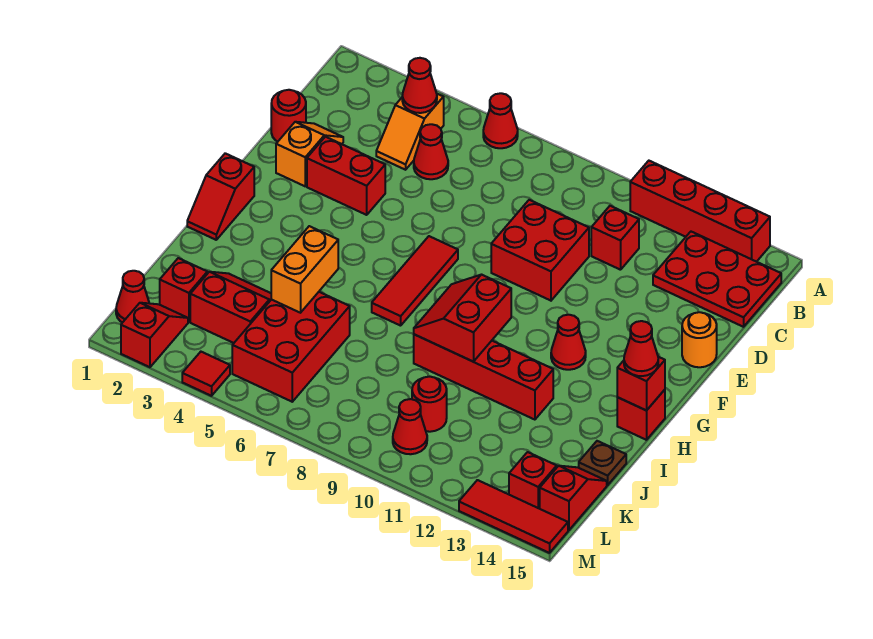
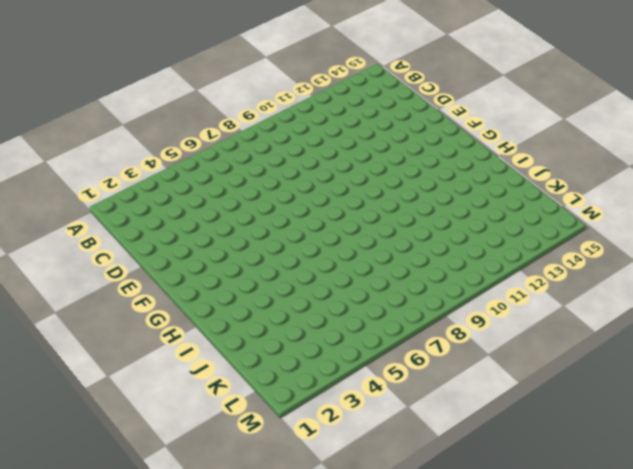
none -> red cone A6 level 1
none -> red brick A11:A14 level 1
none -> orange slope B4:C4 level 1 top B
none -> red plate B13:C15 level 1

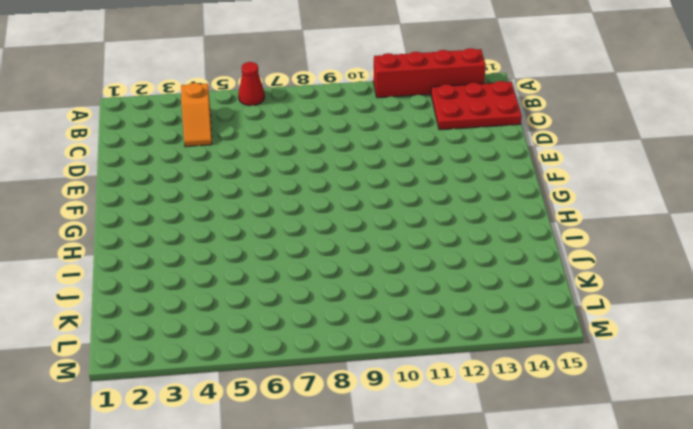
none -> red cone C5 level 1
none -> red brick C11 level 1
none -> red round brick D1 level 1
none -> orange slope D2:E2 level 1 top E

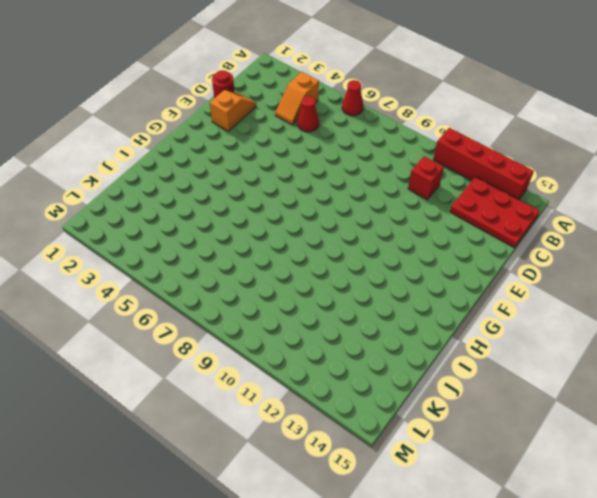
none -> red brick D9:E10 level 1
none -> red brick E3:E4 level 1
none -> orange round brick E15 level 1
none -> red tile F7:H7 level 1

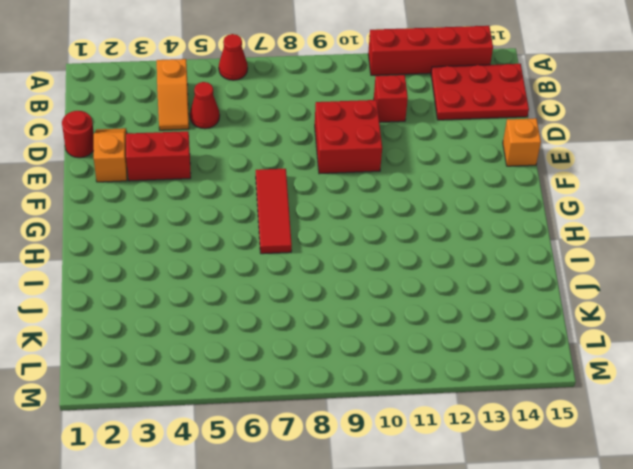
orange brick E15 level 1 -> orange round brick E15 level 1
none -> red slope G1:H1 level 1 top G
none -> red cone G12 level 1
none -> red brick H15 level 1
none -> red brick I9:I12 level 1

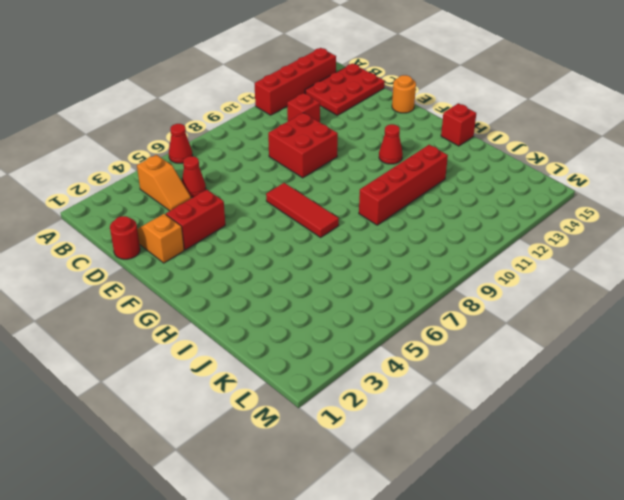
none -> red slope G1:H1 level 1 top G
none -> red slope J3:K4 level 1 top K
none -> red brick J5:L6 level 1
none -> brown plate J15 level 1

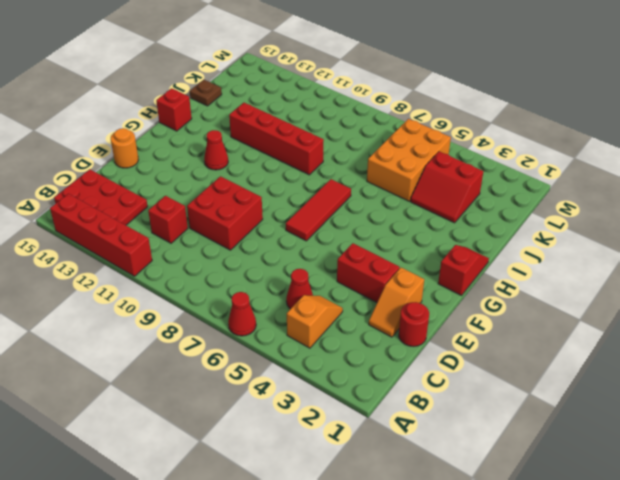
orange brick J5:L6 level 1 -> red brick J5:L6 level 1
none -> red brick K2 level 1
none -> red round brick K10 level 1
none -> red slope K15:L15 level 1 top L
none -> red cone L1 level 1

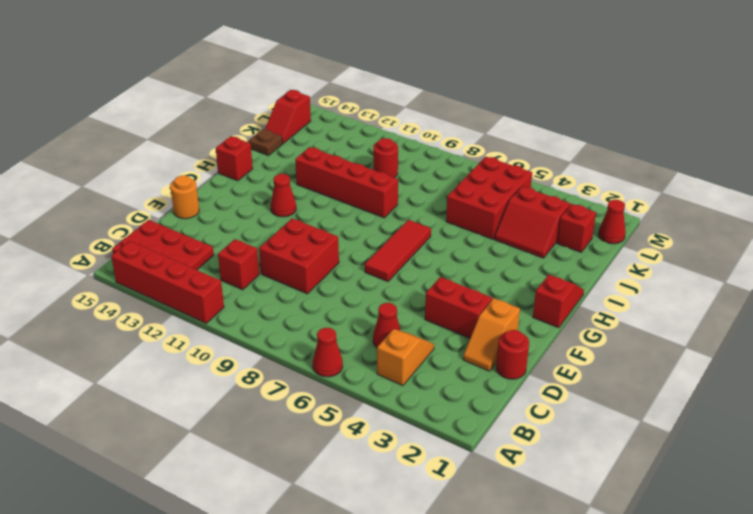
none -> red slope L2:M2 level 1 top M
none -> red cone L10 level 1
none -> red brick L14 level 1
none -> red tile M4 level 1

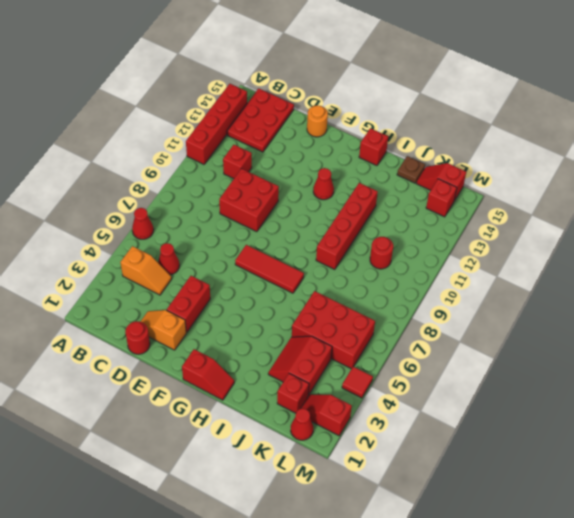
none -> red cone L10 level 1
none -> red tile M13:M15 level 1
none -> red cone B4 level 2
none -> red slope H9:I10 level 2 top 10

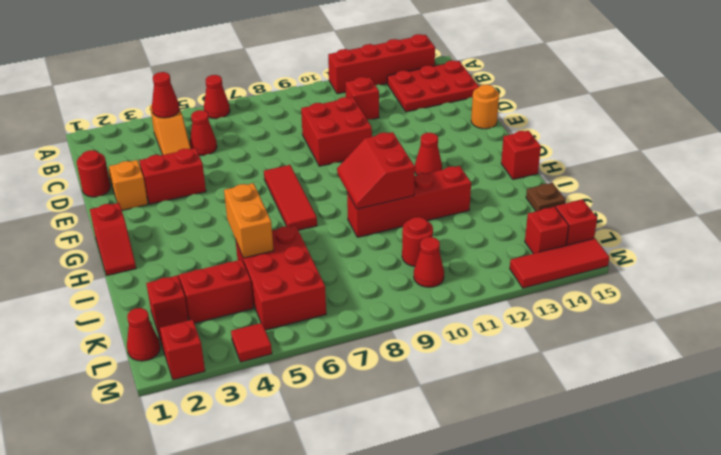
none -> red brick H15 level 2
none -> red cone H15 level 3

